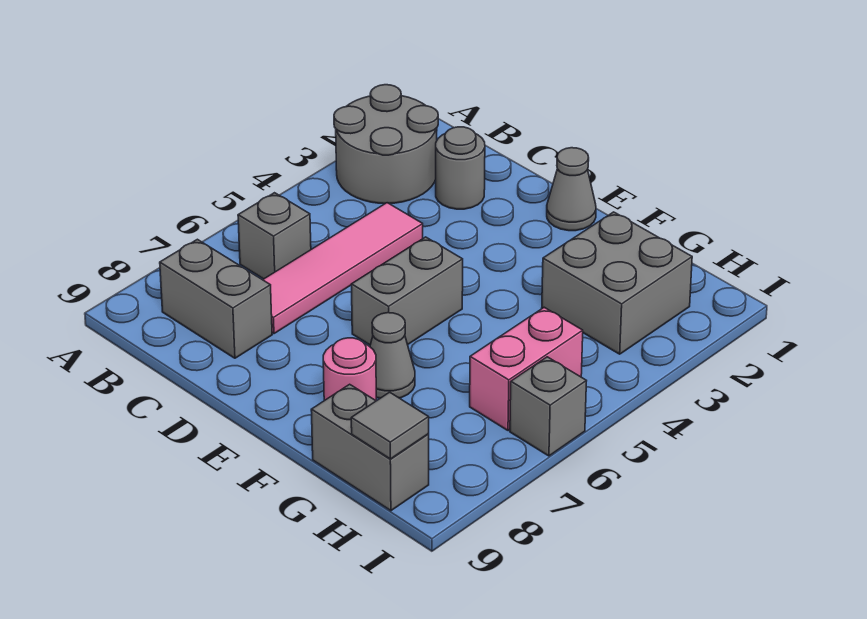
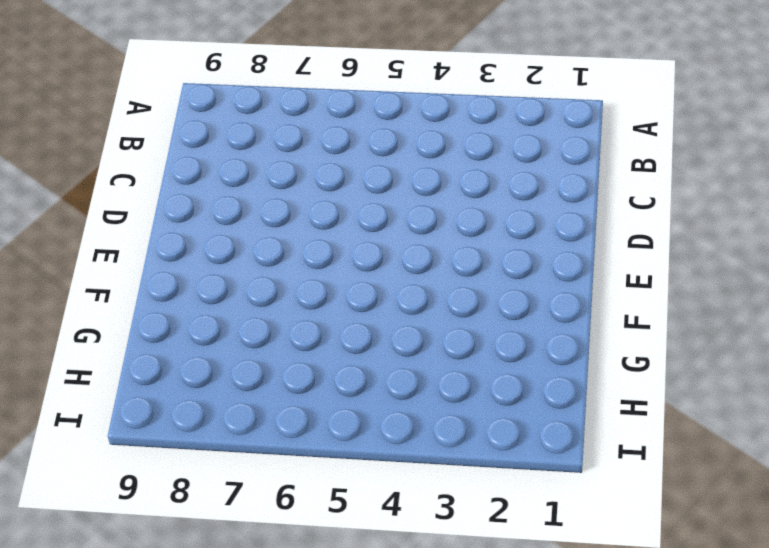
none -> grey round brick A2:B3 level 1
none -> grey brick B6 level 1
none -> grey brick B8:C8 level 1

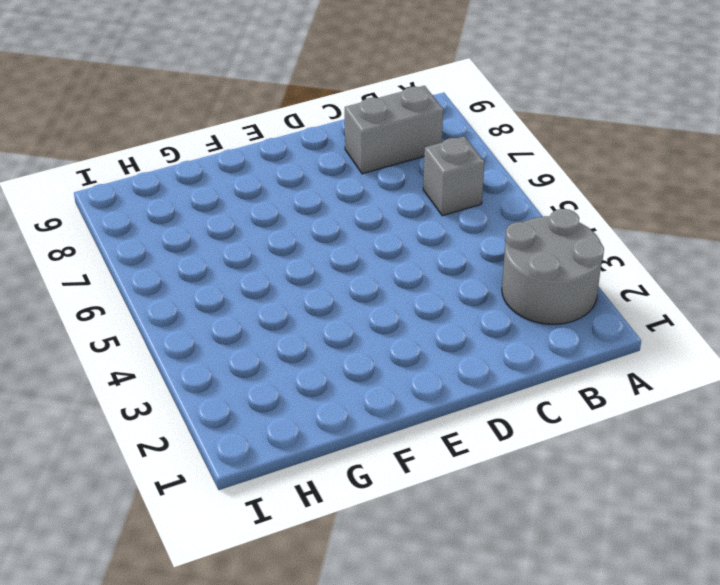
none -> grey round brick C2 level 1
none -> pink tile C4:C7 level 1
none -> grey cone E1 level 1

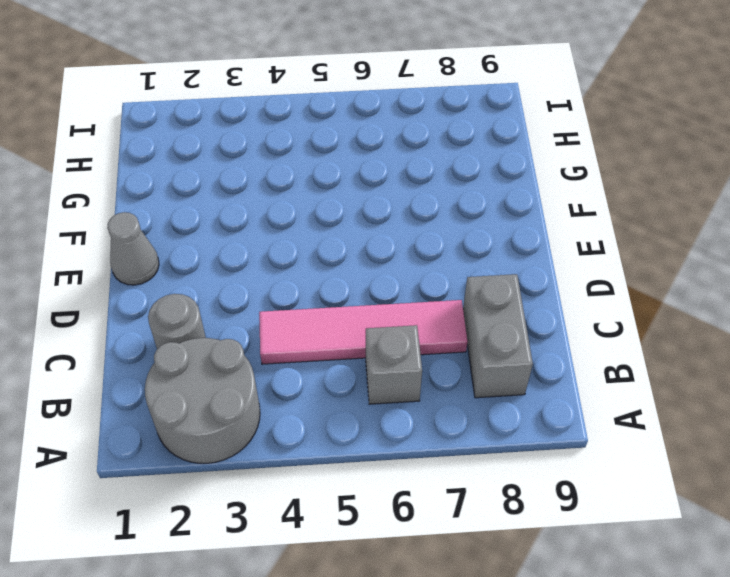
none -> grey brick E5:E6 level 1
none -> grey cone F7 level 1
none -> pink round brick F8 level 1

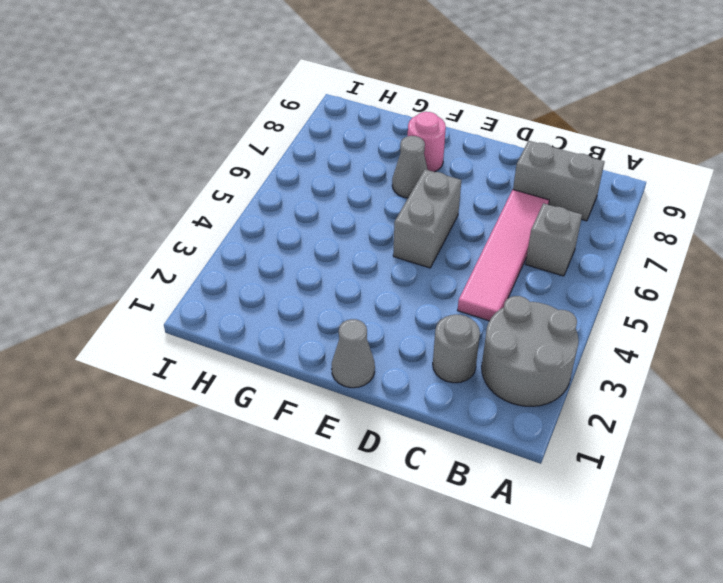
none -> grey brick G2:H3 level 1
none -> grey brick G9:H9 level 1
none -> pink brick H5:H6 level 1

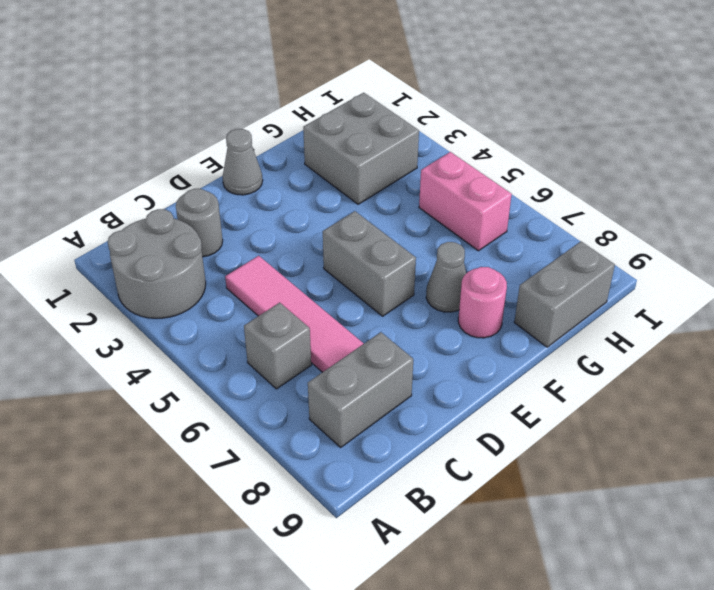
none -> grey brick I6 level 1
none -> grey tile H9 level 2

